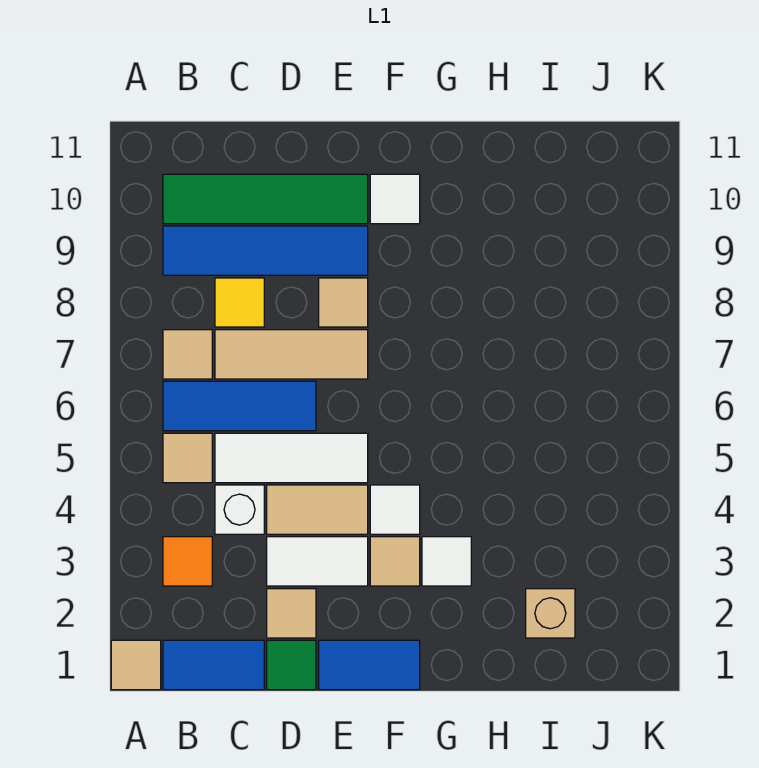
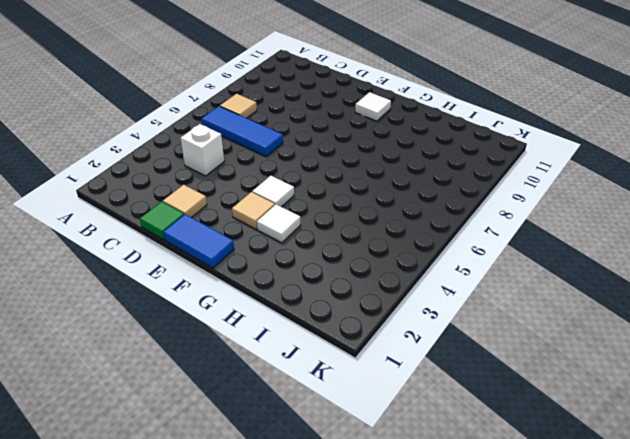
none -> tan tile A1 level 1
none -> blue tile B1:C1 level 1
none -> orange tile B3 level 1

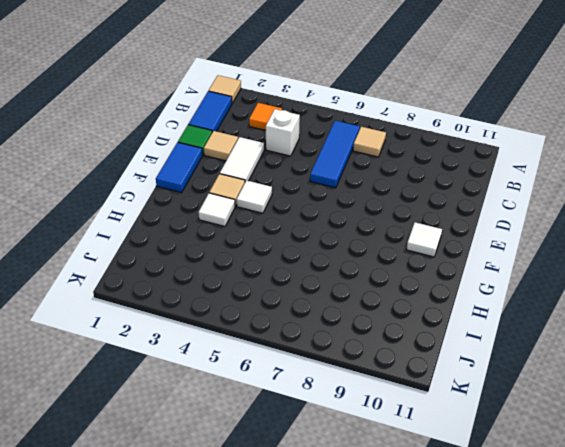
none -> tan tile B5 level 1
none -> blue tile B9:E9 level 1
none -> green tile B10:E10 level 1

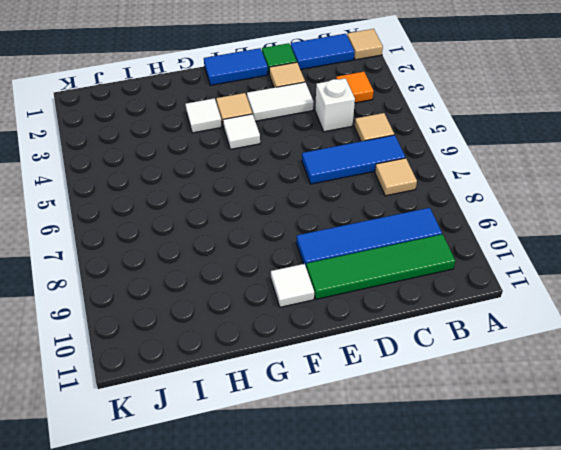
none -> white tile C5:E5 level 1
none -> tan tile C7:E7 level 1
none -> yellow tile C8 level 1

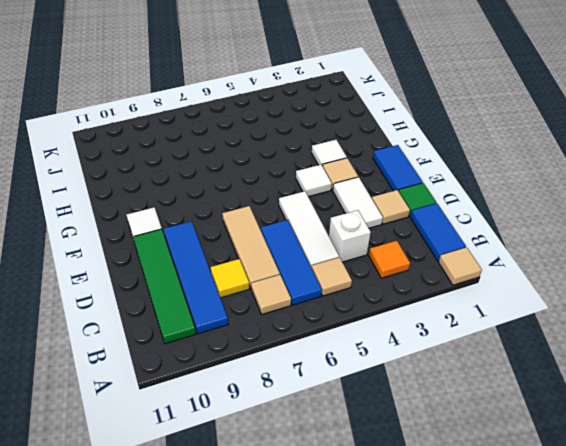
none -> tan tile D4:E4 level 1
none -> tan tile E8 level 1
none -> tan brick I2 level 1

